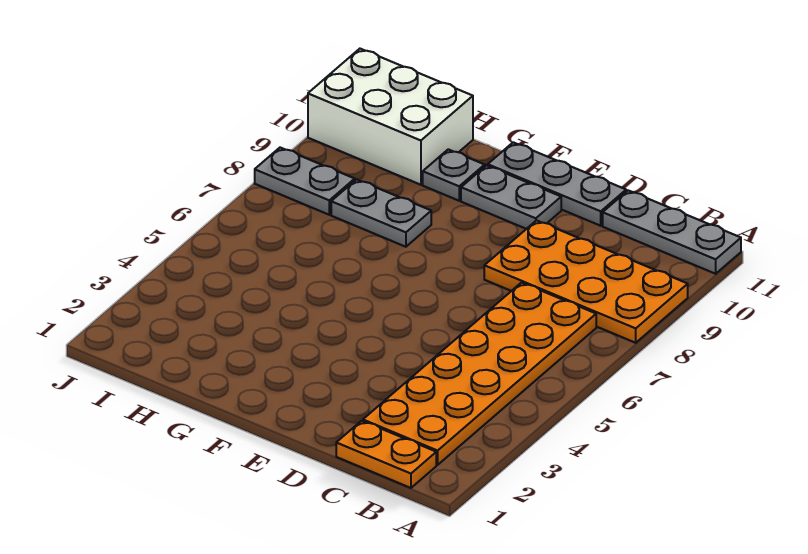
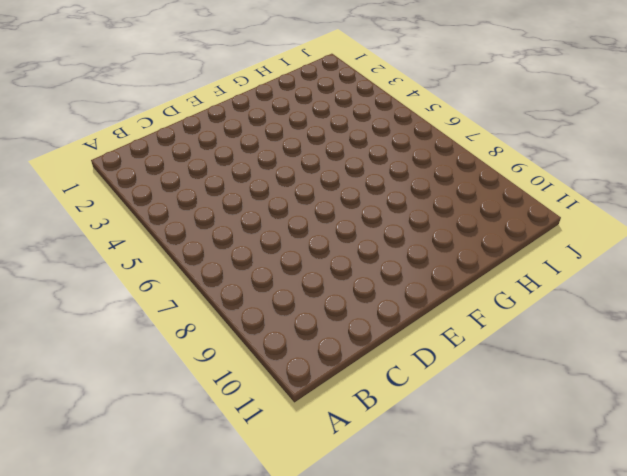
none -> orange plate A8:D9 level 1
none -> grey plate A11:C11 level 1

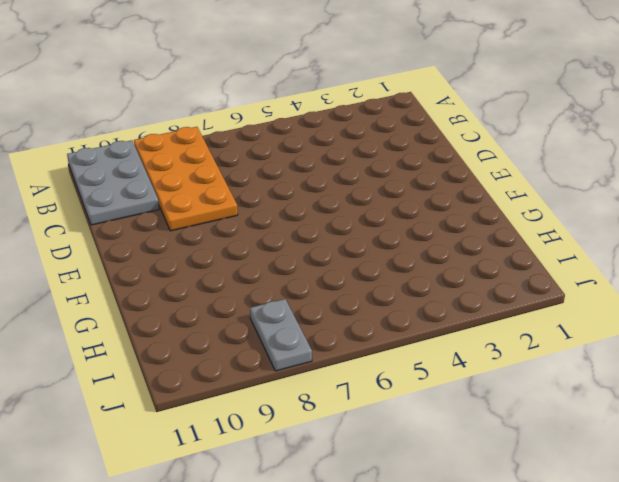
grey plate A10:C11 level 1 -> grey plate A11:C11 level 1
none -> orange plate B1:C1 level 1
none -> orange plate B2:C7 level 1

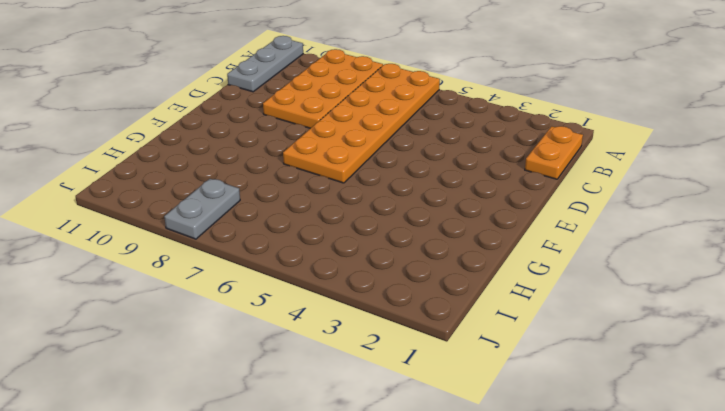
orange plate A6:F7 level 1 -> orange plate B2:C7 level 1
none -> grey plate D11:F11 level 1
none -> grey plate E10:F10 level 1

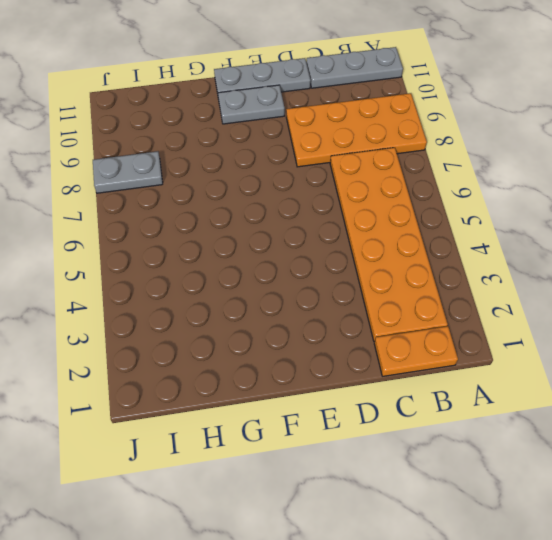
none -> grey plate G8:H8 level 1
none -> grey plate G10 level 1

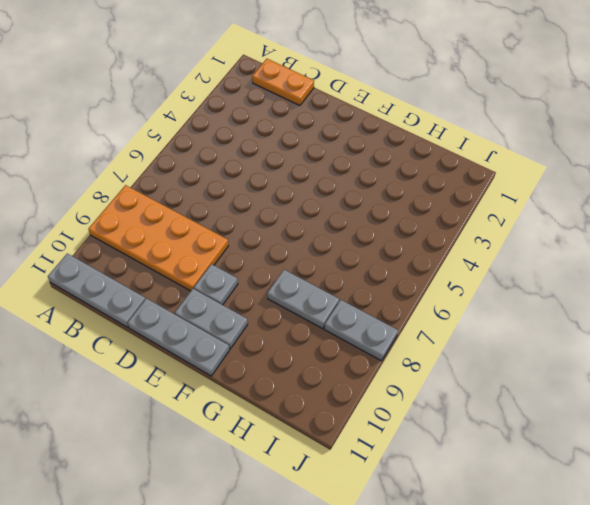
grey plate E9 level 1 -> grey plate G10 level 1
none -> orange plate B2:C7 level 1
none -> white brick H10:J11 level 1

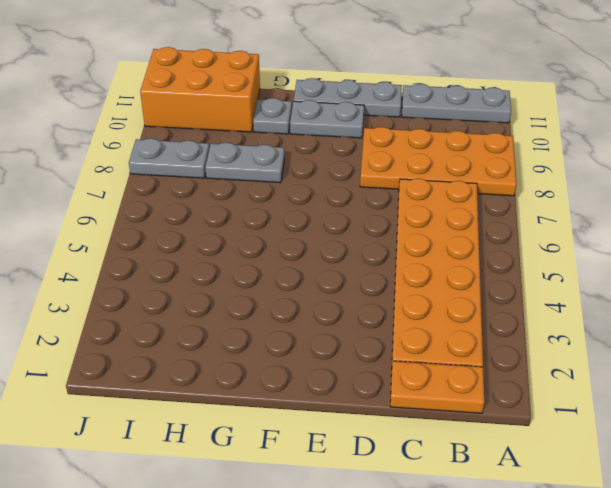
orange brick H10:J11 level 1 -> white brick H10:J11 level 1

